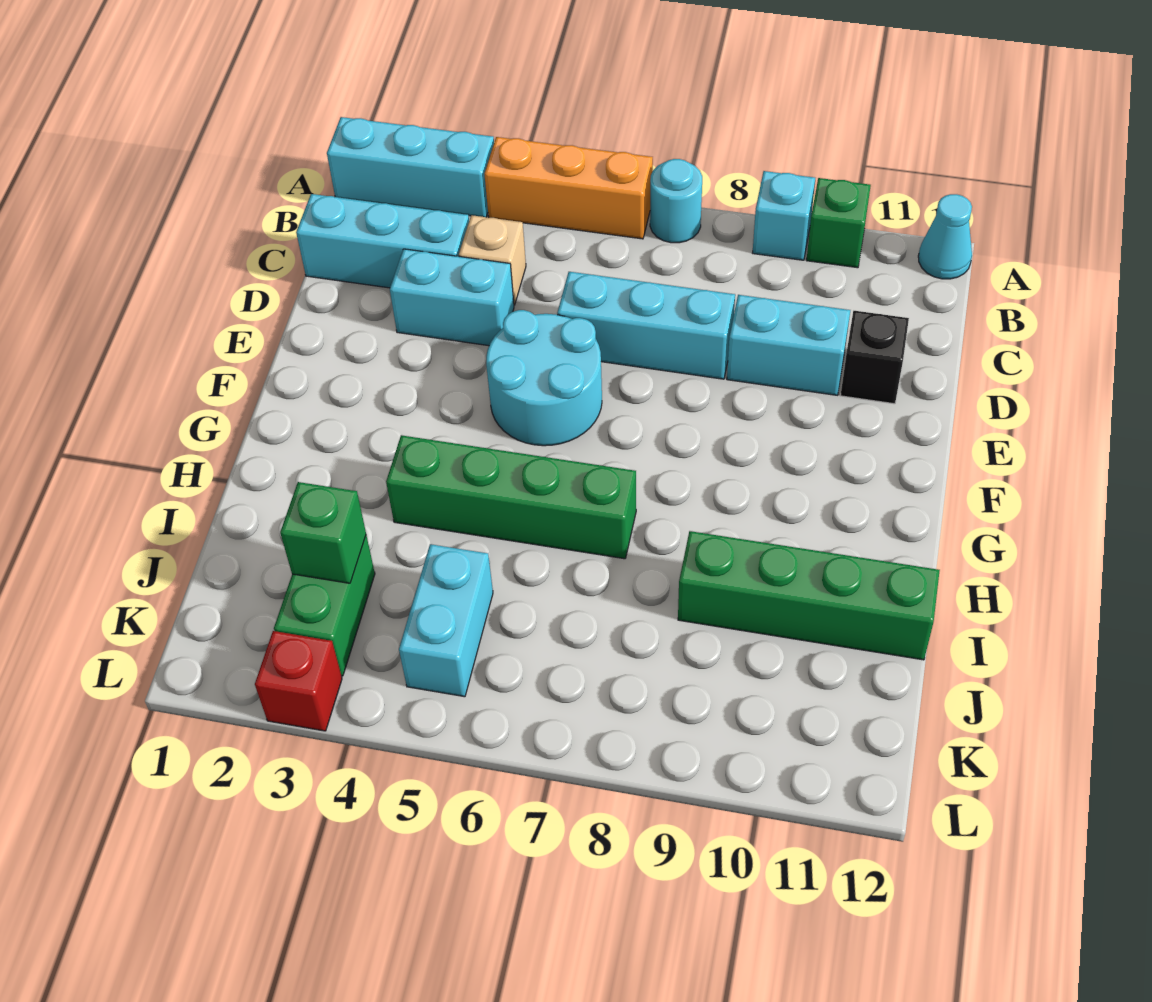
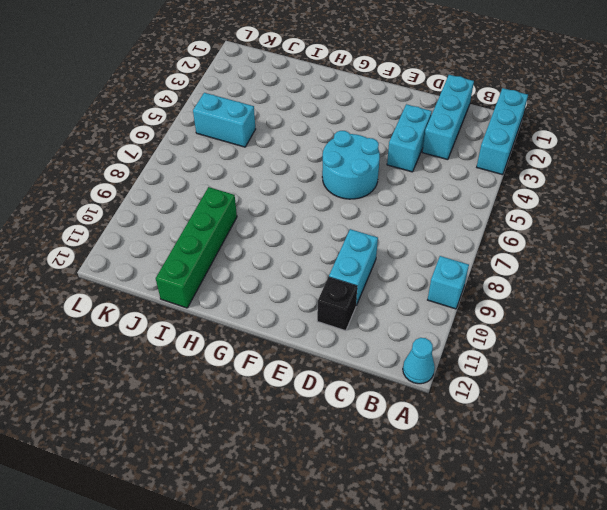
none -> orange brick A4:A6 level 1
none -> cyan round brick A7 level 1
none -> green brick A10 level 1

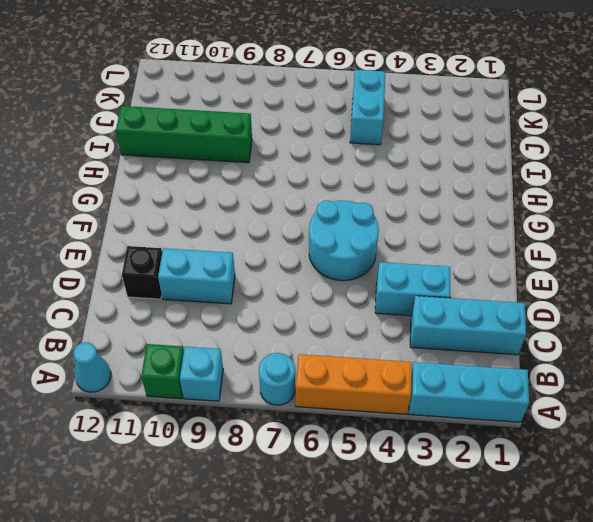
none -> tan brick C4 level 1
none -> cyan brick D6:D8 level 1
none -> green brick H4:H7 level 1

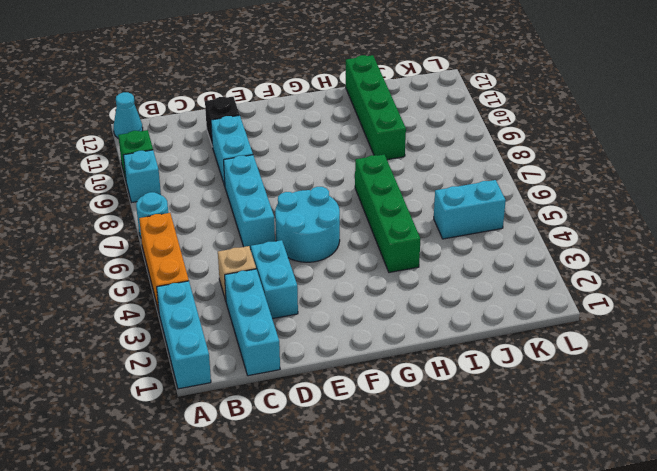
none -> green brick J3:K3 level 1
none -> red brick L3 level 1
none -> green brick J3 level 2

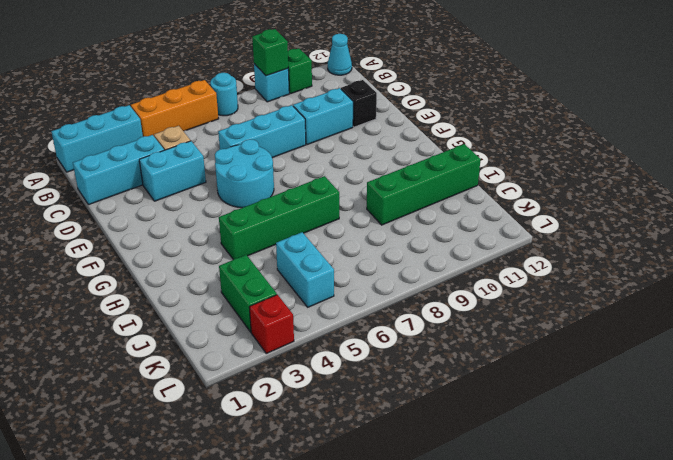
green brick A9 level 2 -> green brick J3 level 2

